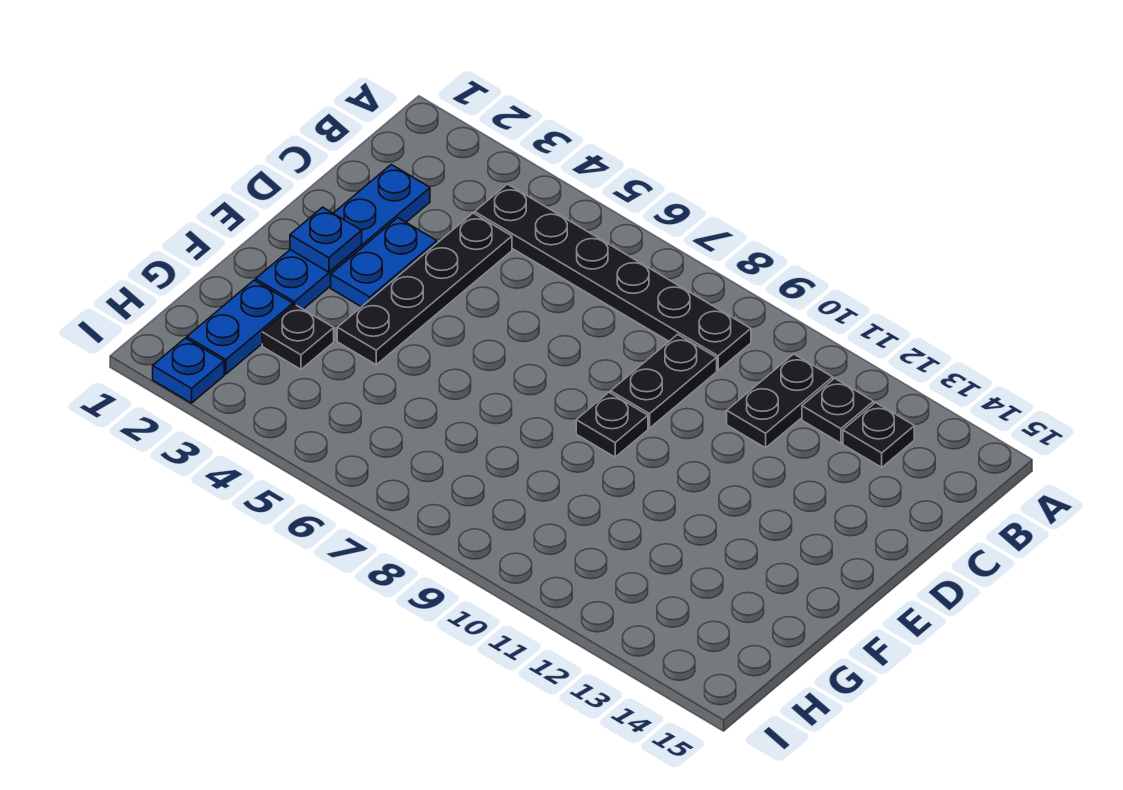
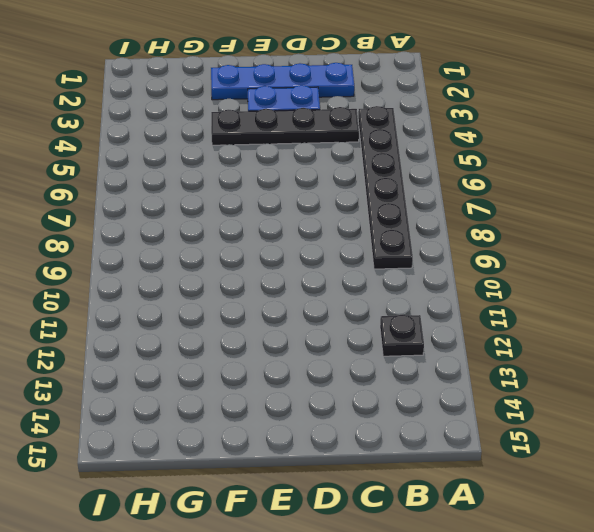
none -> black plate B11:C11 level 1
none -> black plate B13 level 1
none -> black plate C9:D9 level 1

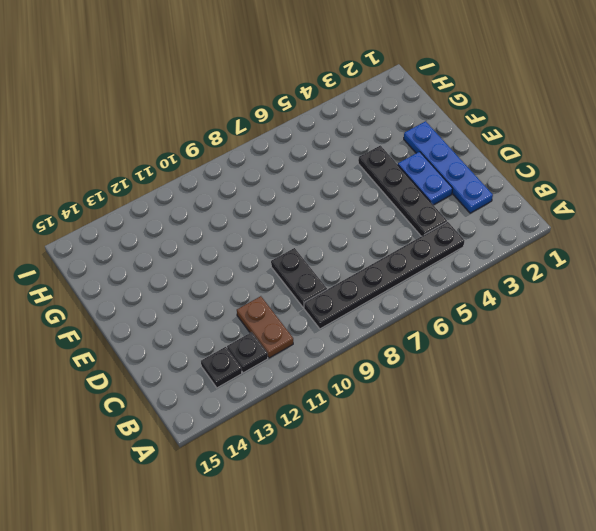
brown plate B11:C11 level 1 -> black plate B11:C11 level 1
none -> black plate E9 level 1
none -> blue plate G2:H2 level 1
none -> black plate G3 level 1

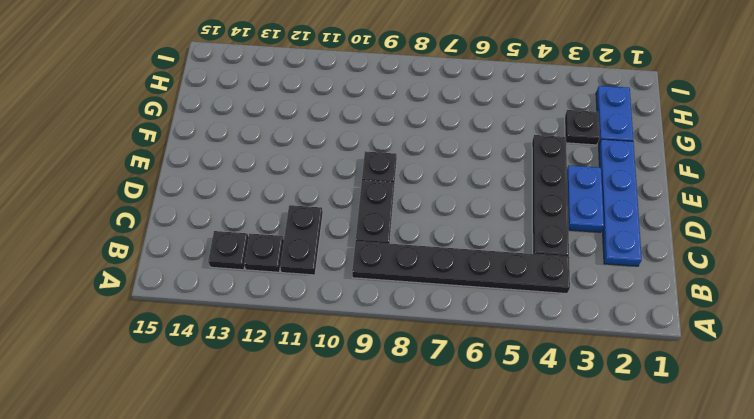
none -> blue plate I2 level 1
none -> blue plate E2 level 2

